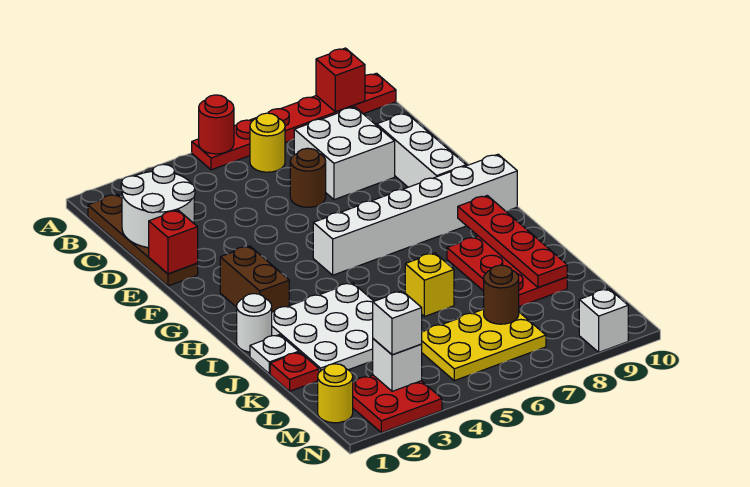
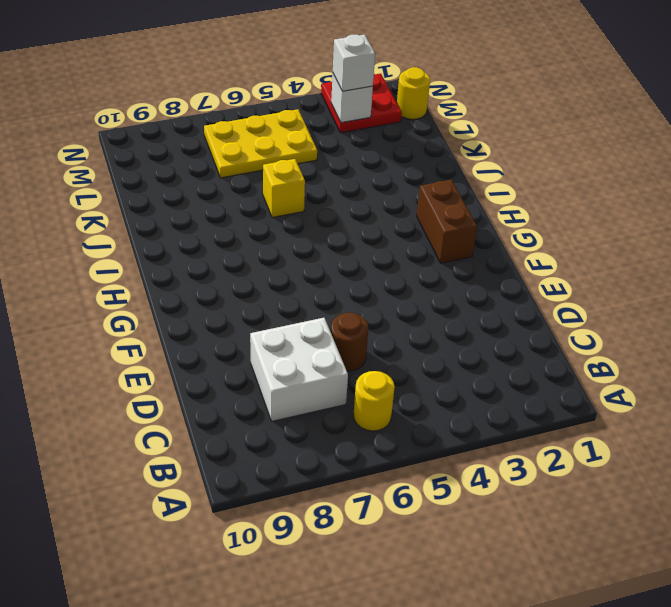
none -> red plate A5:A10 level 1
none -> brown plate B1:E1 level 1
none -> white brick D9:F9 level 1

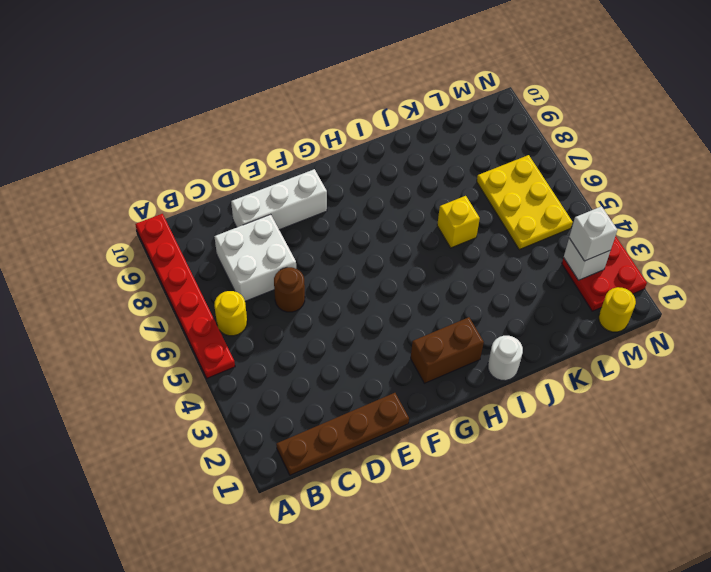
none -> white brick G5:G10 level 1
none -> white plate I2:K4 level 1
none -> red plate I8:K9 level 1

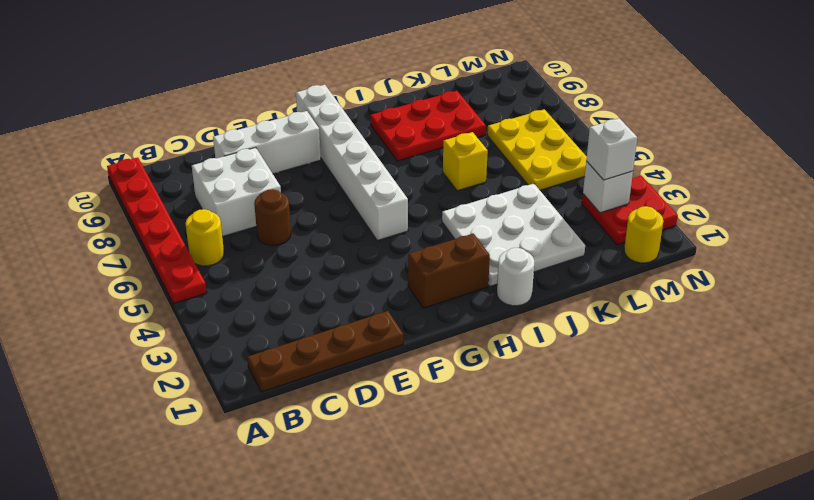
none -> white plate J1 level 1
none -> red plate K1 level 1
none -> white brick N9 level 1

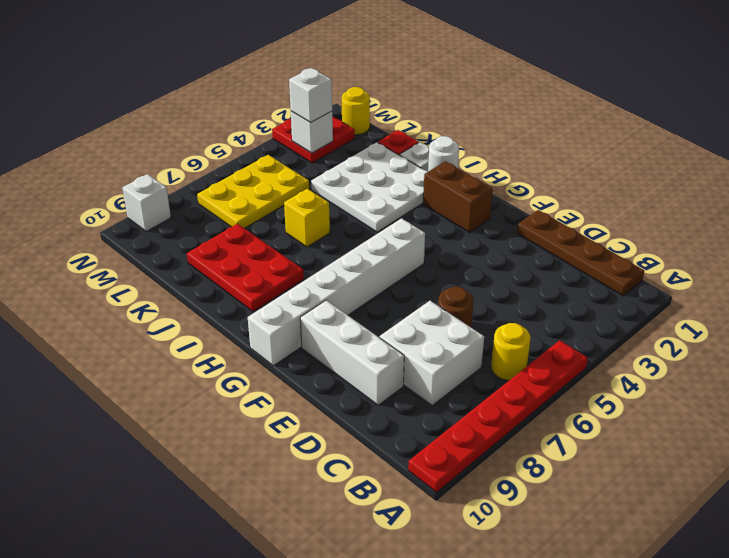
none -> red round brick A5 level 2
none -> red brick A9 level 2
none -> white round brick C1:D2 level 2

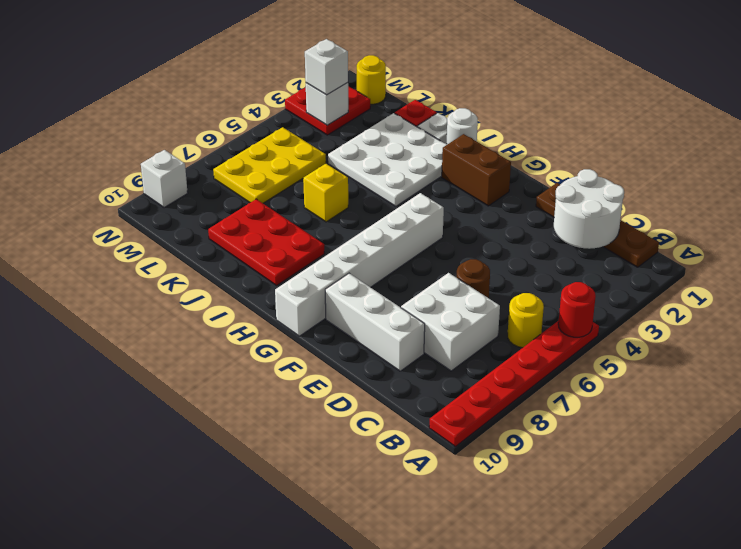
none -> red brick A9 level 2
none -> red brick E1 level 2
none -> red plate H9:K9 level 2

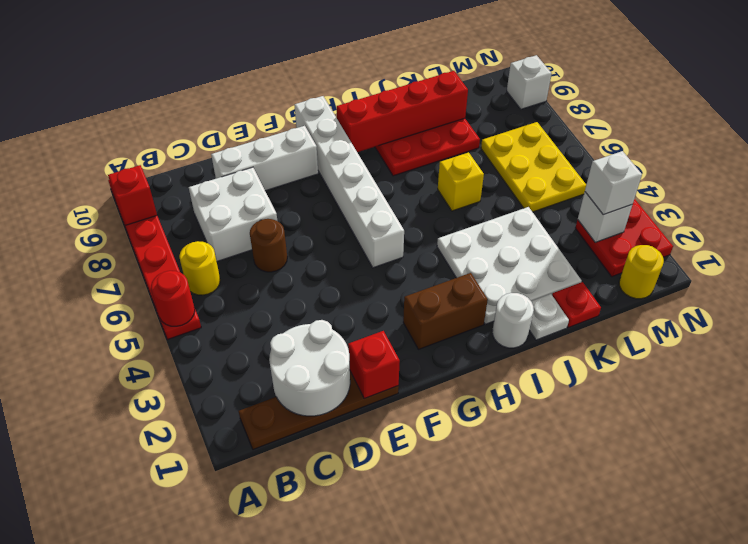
red brick H9:K9 level 2 -> red plate H9:K9 level 2
none -> brown round brick L7 level 2

